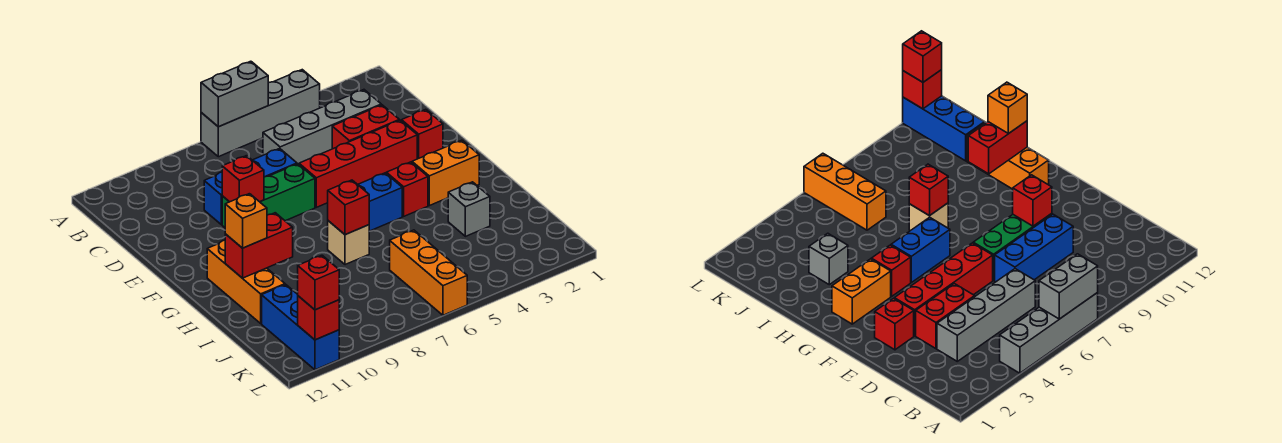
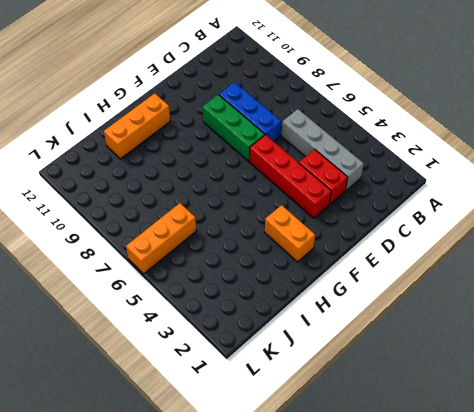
none -> grey brick A4:A7 level 1
none -> red brick E2 level 1
none -> red brick G4 level 1

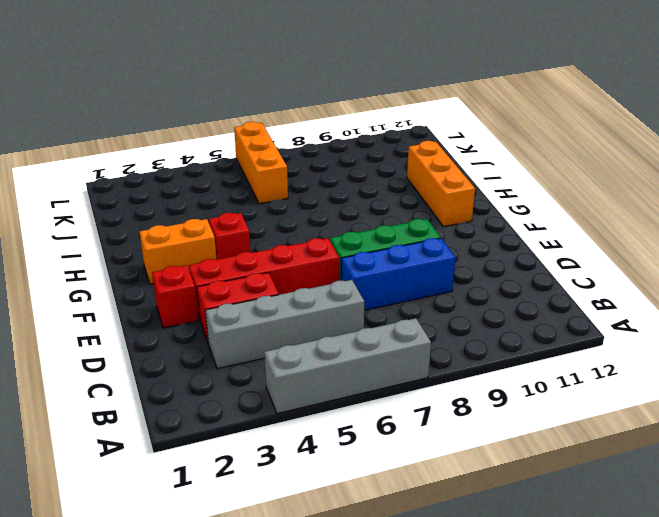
none -> blue brick G5:G6 level 1
none -> tan brick H7 level 1
none -> grey brick I3 level 1

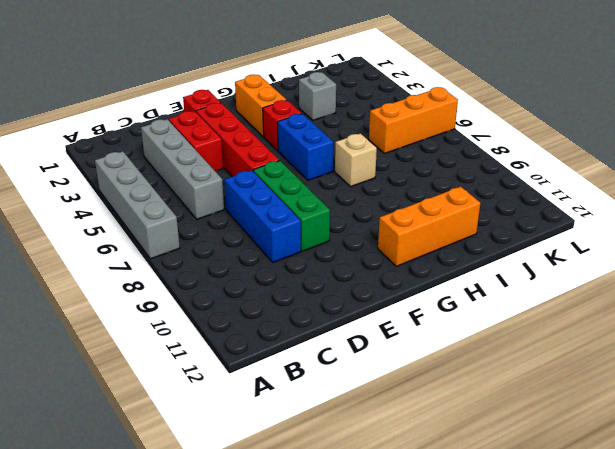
none -> blue brick J11:L11 level 1
none -> grey brick A6:A7 level 2
none -> red brick E9 level 2

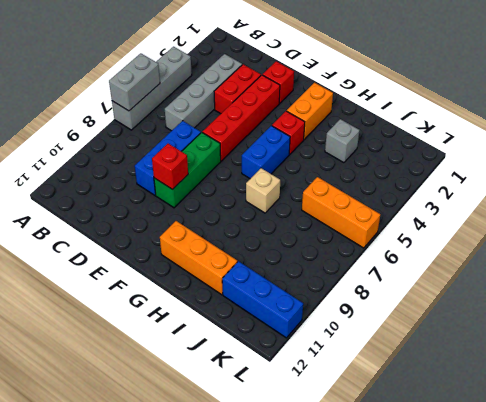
none -> red brick H7 level 2
none -> red brick H10:H11 level 2
none -> red brick L11 level 2

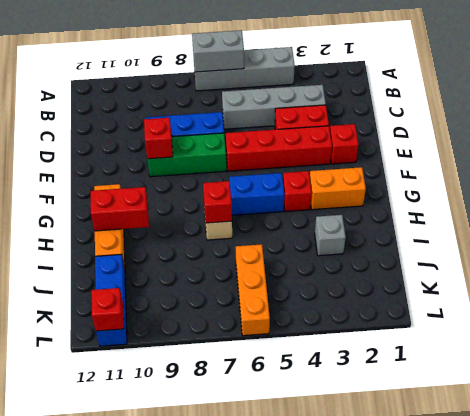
none -> orange brick H11 level 3
none -> red brick L11 level 3

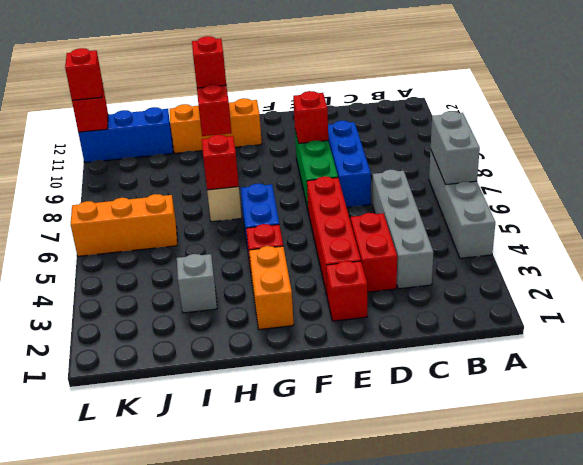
red brick H11 level 3 -> orange brick H11 level 3

